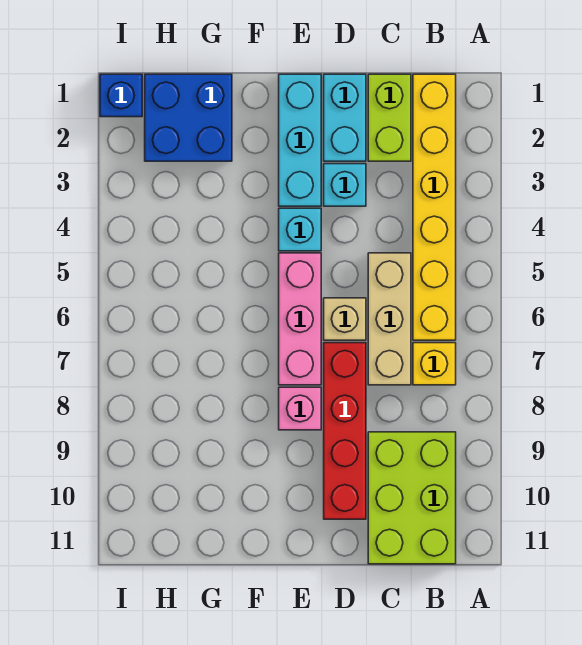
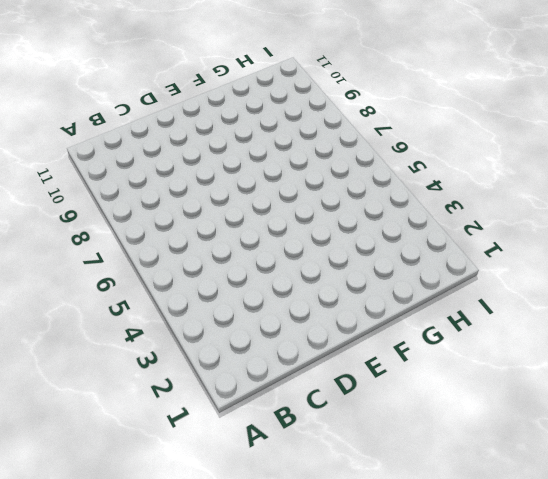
none -> yellow brick B1:B6 level 1
none -> yellow brick B7 level 1
none -> lime brick B9:C11 level 1

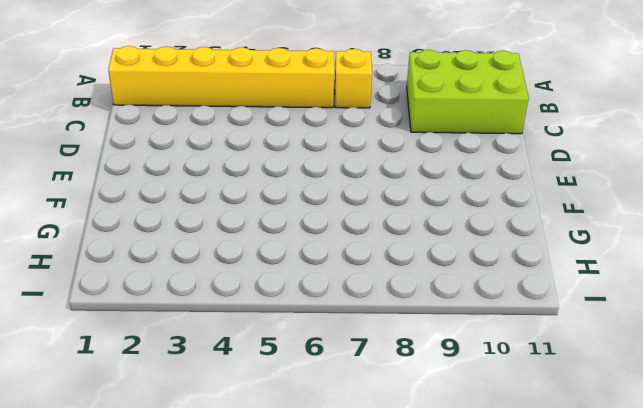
none -> lime brick C1:C2 level 1
none -> tan brick C5:C7 level 1
none -> cyan brick D1:D2 level 1

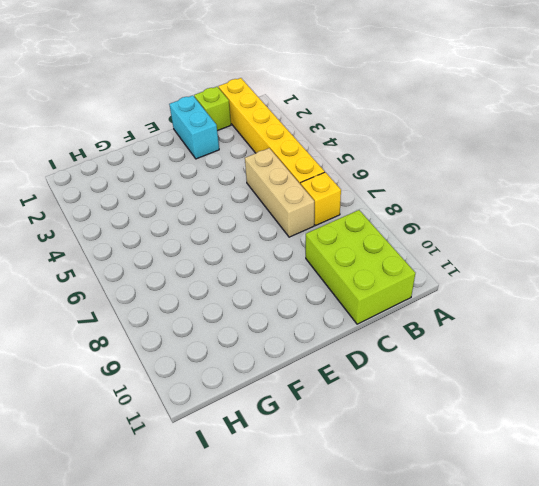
lime brick C1 level 1 -> lime brick C1:C2 level 1
none -> cyan brick D3 level 1
none -> tan brick D6 level 1
none -> red brick D7:D10 level 1

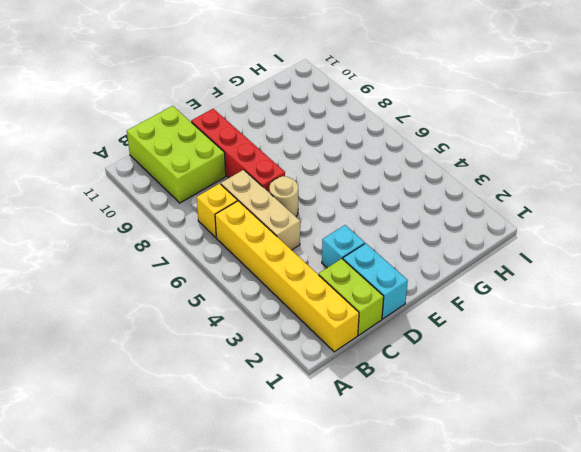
tan round brick D6 level 1 -> tan brick D6 level 1
none -> cyan brick E1:E3 level 1
none -> cyan brick E4 level 1
none -> pink brick E5:E7 level 1

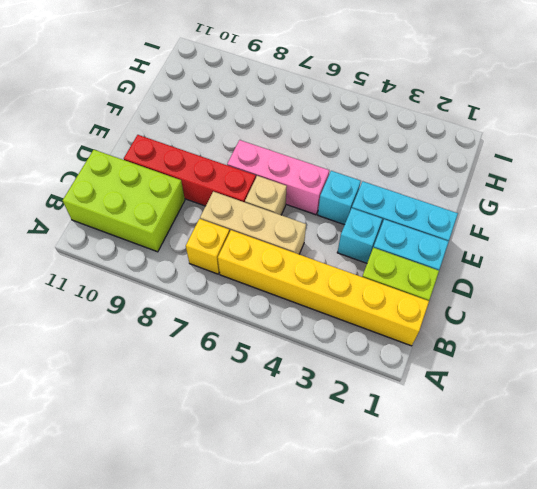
none -> pink brick E8 level 1
none -> blue brick G1:H2 level 1
none -> blue brick I1 level 1

